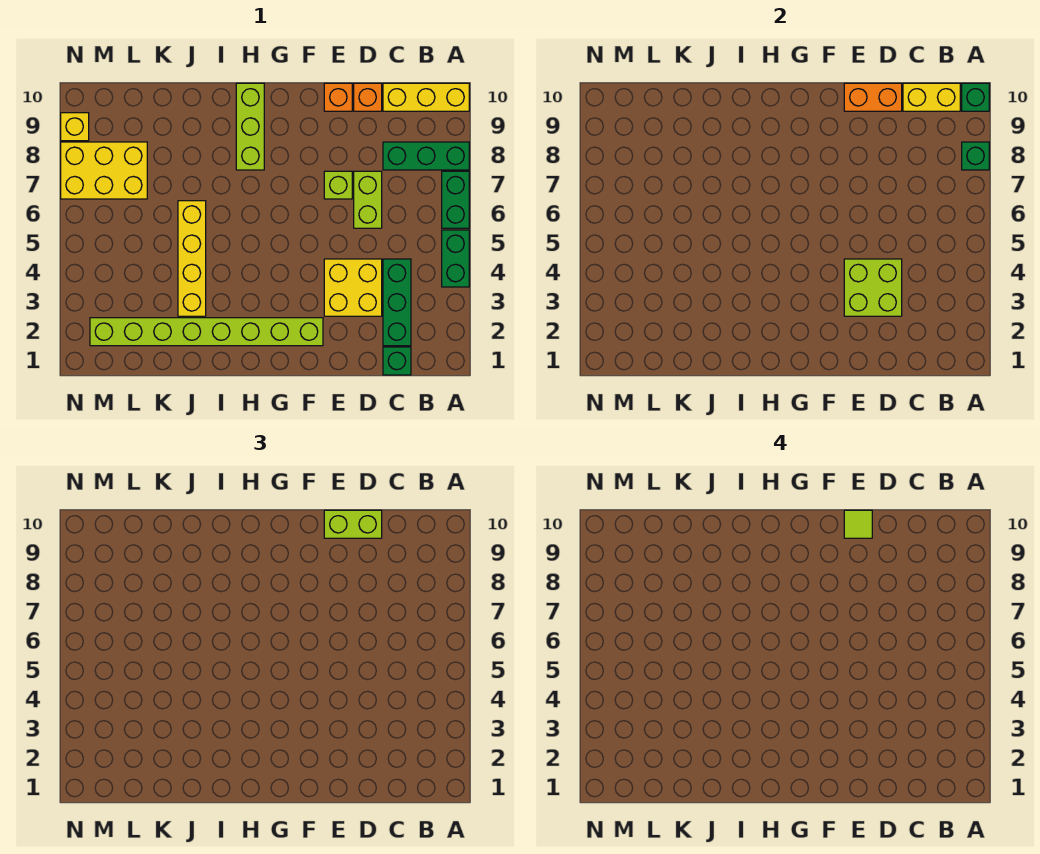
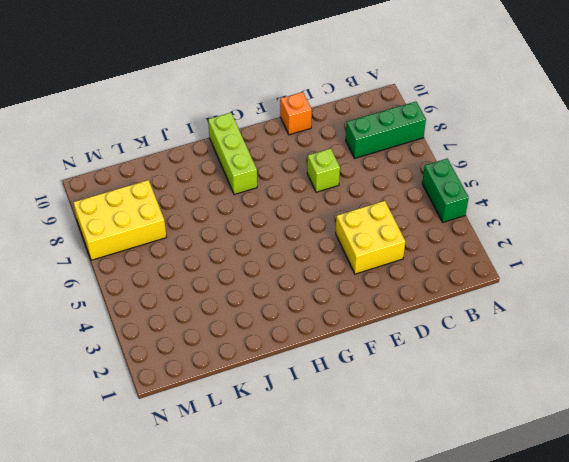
none -> green brick A6:A7 level 1
none -> yellow brick A10:C10 level 1
none -> green brick C1 level 1

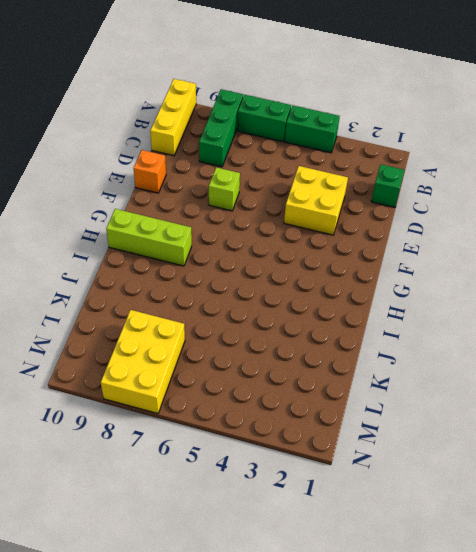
none -> green brick C2:C4 level 1
none -> lime brick D6:D7 level 1
none -> orange brick D10 level 1

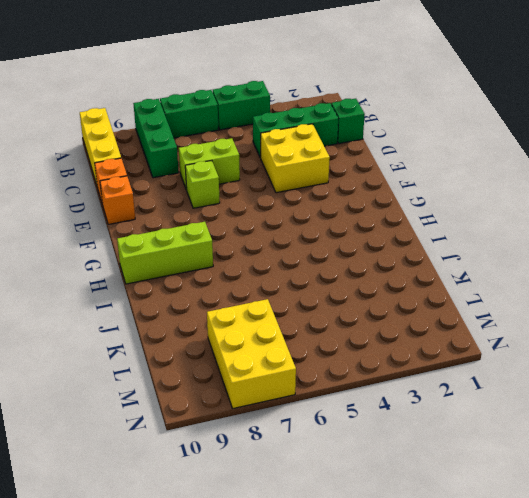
none -> lime brick F2:M2 level 1
none -> yellow brick J3:J6 level 1
none -> yellow brick N9 level 1

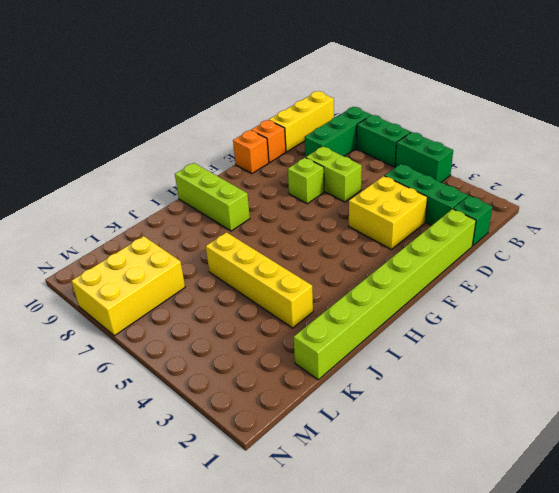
lime brick D1:K1 level 1 -> lime brick F2:M2 level 1
none -> yellow brick N9 level 1
none -> green brick A8 level 2
none -> green brick A10 level 2

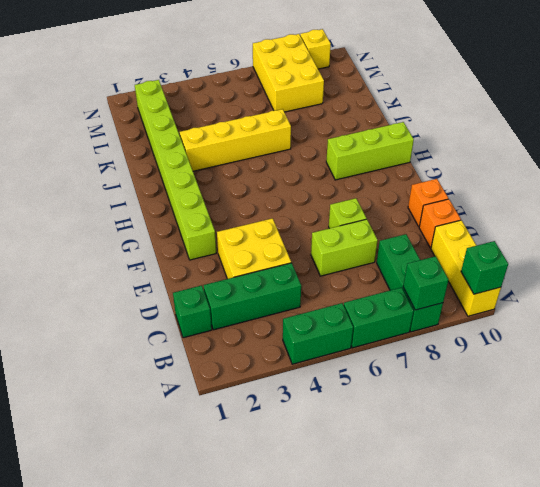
none -> yellow brick B10:C10 level 2
none -> lime brick D3:E4 level 2
none -> orange brick D10:E10 level 2

